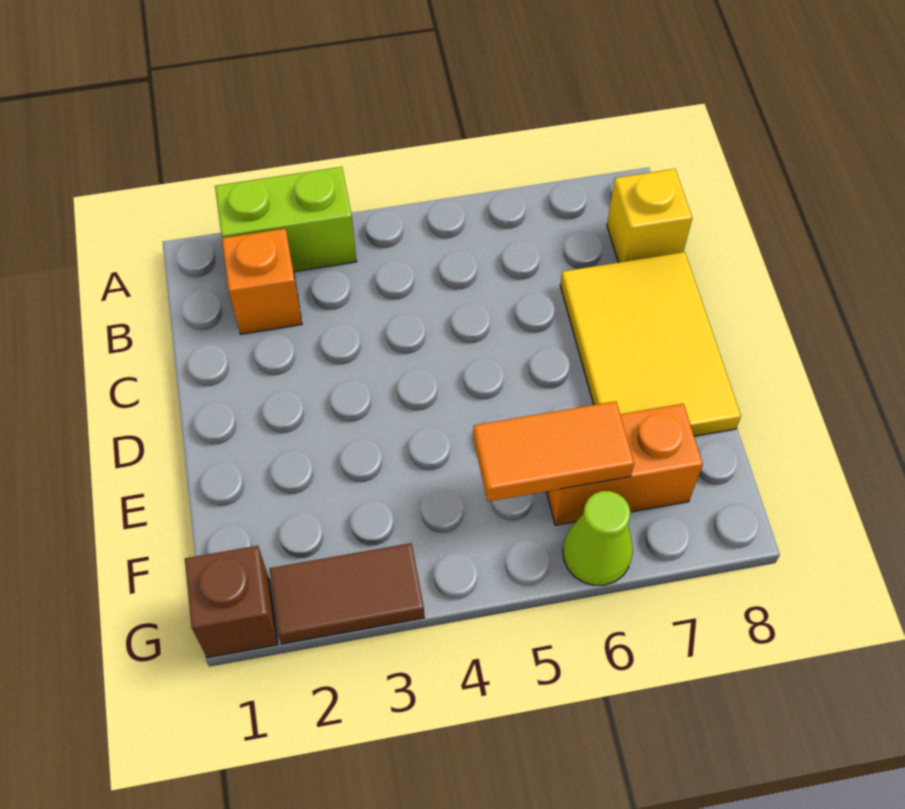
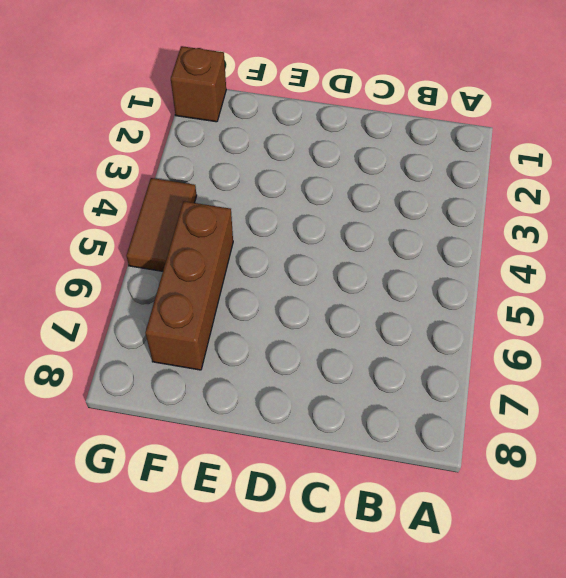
brown brick F5:F7 level 1 -> orange brick F6:F7 level 1
brown tile G4:G5 level 1 -> brown tile G2:G3 level 1
none -> lime brick A2:A3 level 1
none -> orange brick B2 level 1

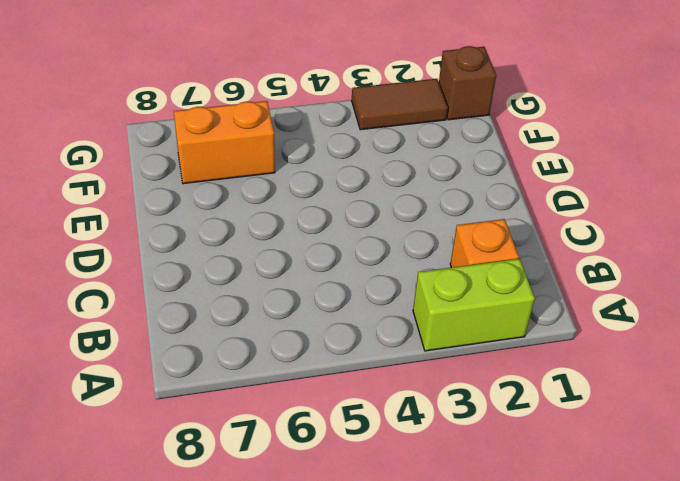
none -> yellow brick B8 level 1
none -> yellow tile C7:E8 level 1

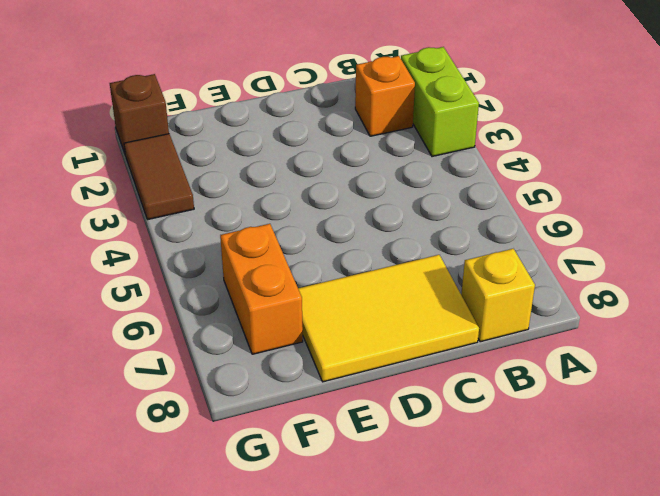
none -> lime cone G6 level 1
none -> orange tile F5:F6 level 2

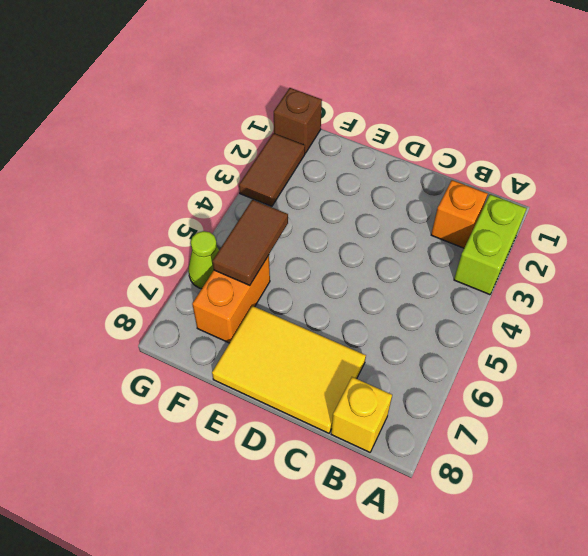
brown tile F5:F6 level 2 -> orange tile F5:F6 level 2

